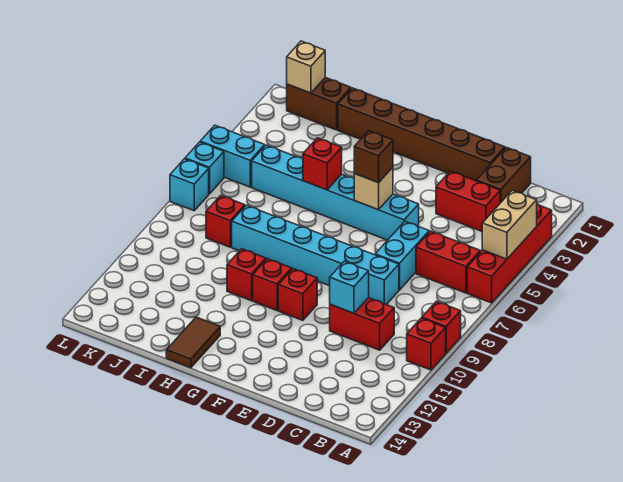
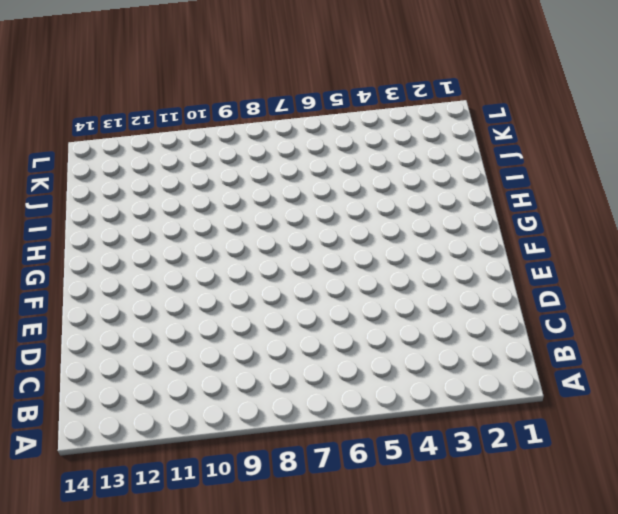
none -> red brick A3:A6 level 1
none -> red brick A9 level 1
none -> red brick A10 level 1

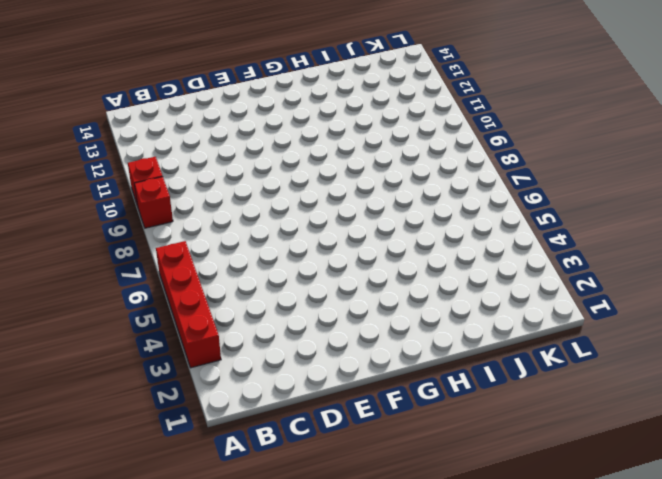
none -> red brick B6:C6 level 1
none -> brown brick C1:C2 level 1
none -> red brick C3:D3 level 1

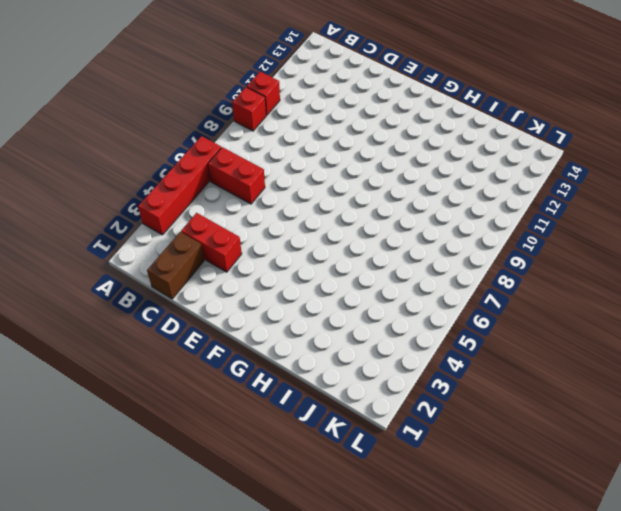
none -> red brick C10:D10 level 1
none -> brown brick D1:I1 level 1
none -> cyan brick D6:D7 level 1

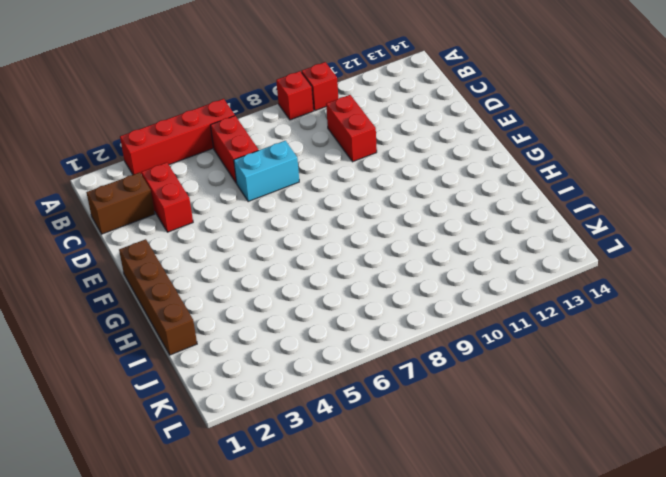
brown brick F1:I1 level 1 -> brown brick D1:I1 level 1
none -> cyan brick D8:I8 level 1
none -> cyan brick E5:J5 level 1
none -> red brick F10 level 1

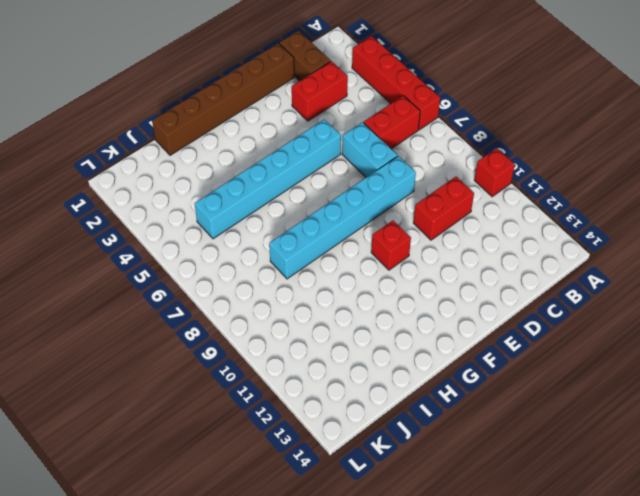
none -> red brick A9 level 1
none -> red brick G10 level 1
none -> red brick H10 level 1

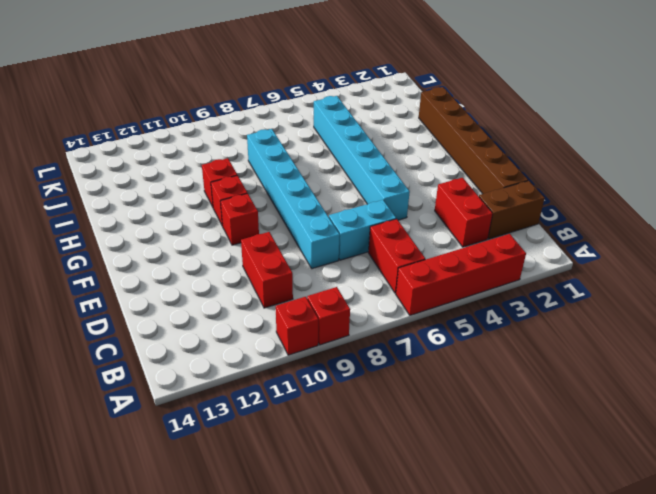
none -> brown tile H13:H14 level 1
none -> brown brick J1:K1 level 1
none -> red brick J8 level 1

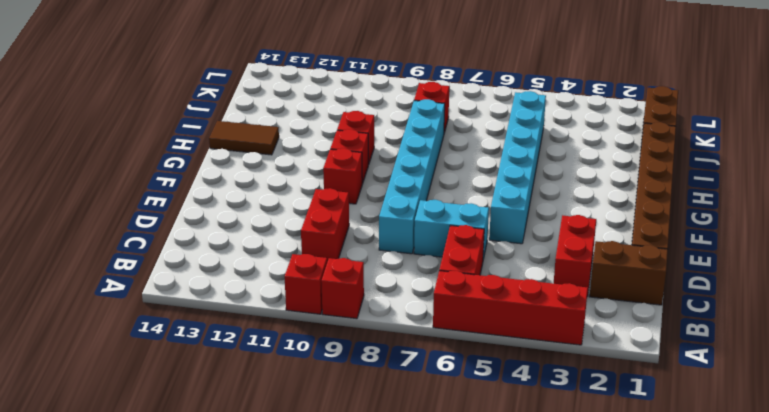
none -> cyan brick K5:L5 level 1
none -> cyan brick L6 level 1
none -> cyan brick L7 level 1

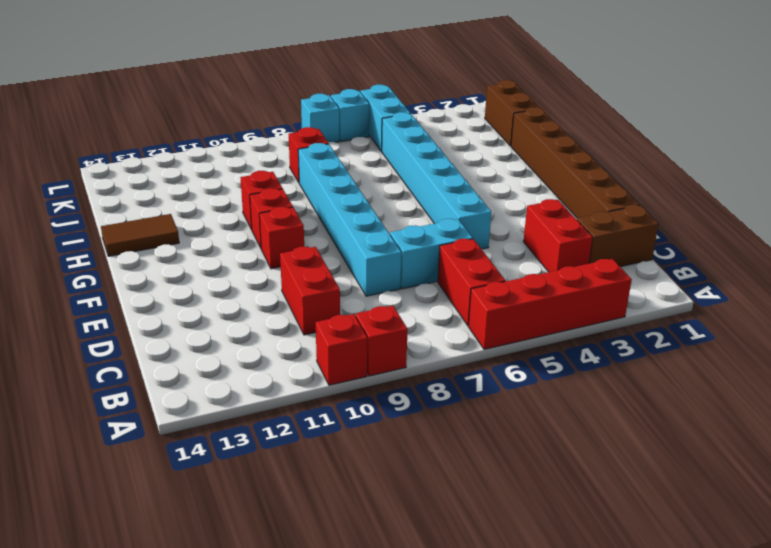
none -> tan brick A4:A5 level 2
none -> cyan brick D10 level 2
none -> tan brick F5 level 2

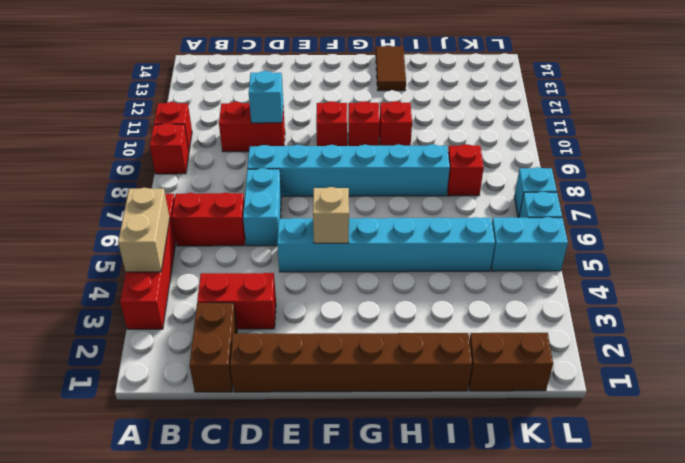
none -> red brick H5 level 2
none -> tan brick K1 level 2
none -> brown brick F5 level 3

